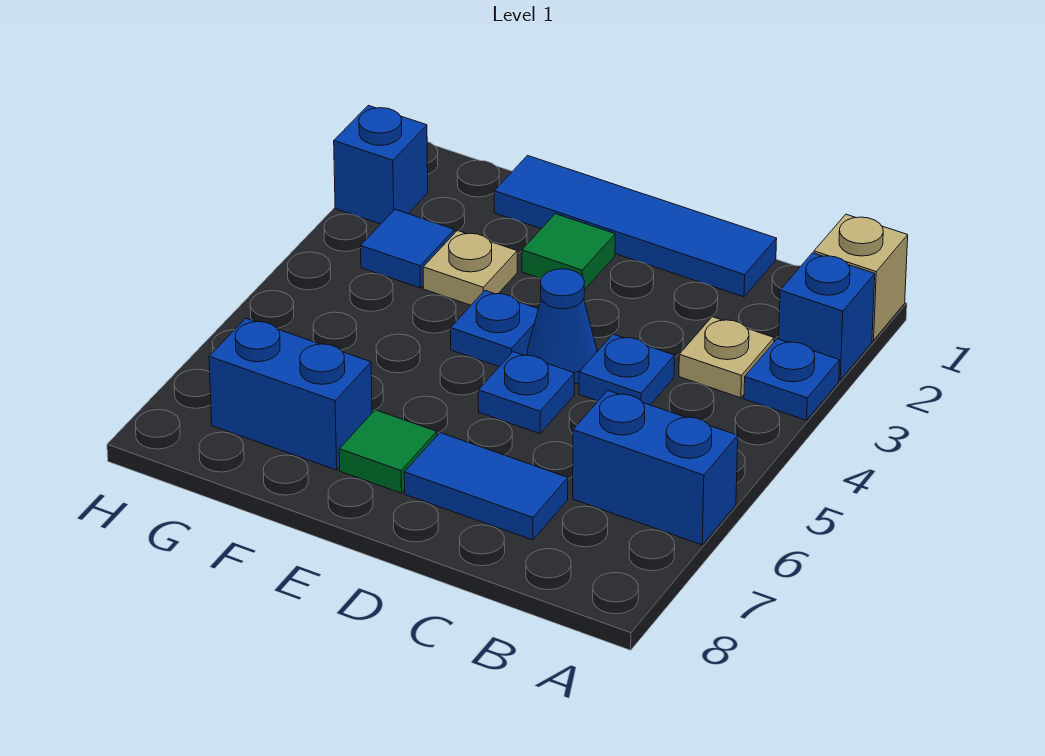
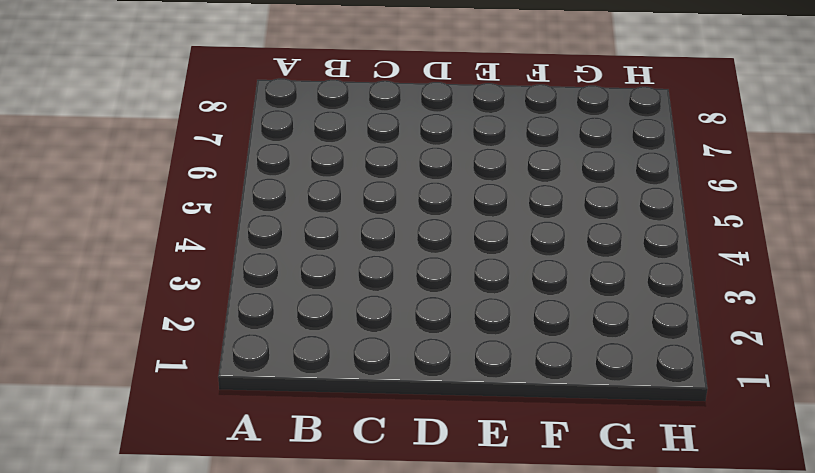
none -> tan brick A1 level 1
none -> blue brick A2 level 1
none -> blue plate A3 level 1

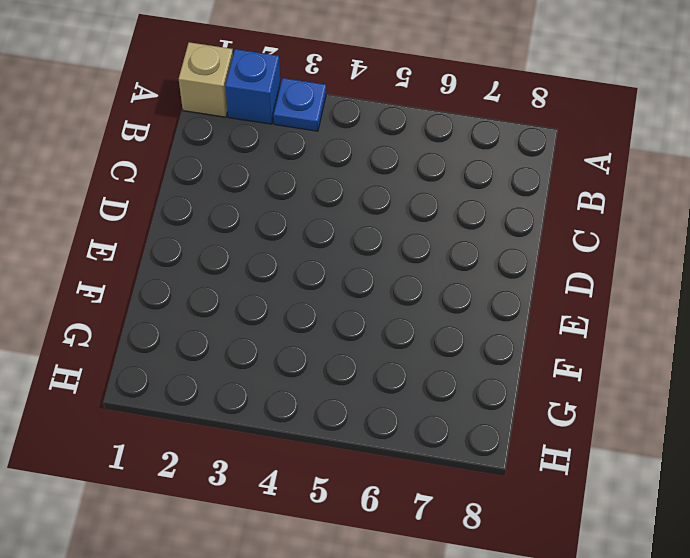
none -> blue brick A6:B6 level 1
none -> tan plate B3 level 1
none -> blue tile C1:F1 level 1

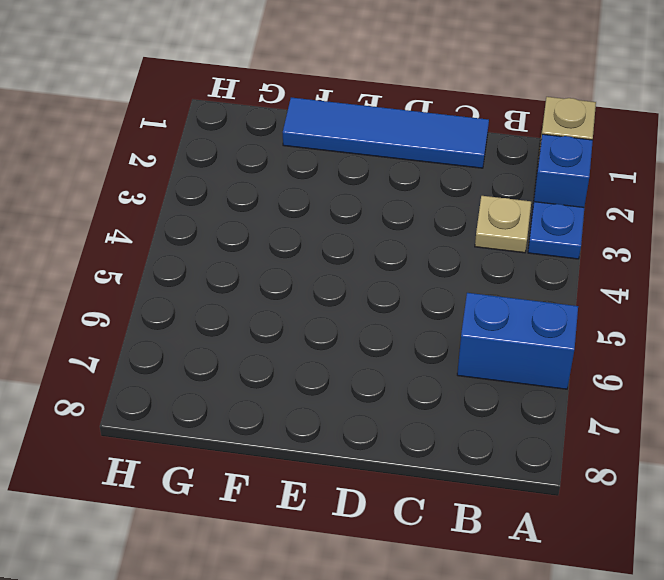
none -> blue plate C4 level 1
none -> blue tile C7:D7 level 1
none -> blue cone D4 level 1

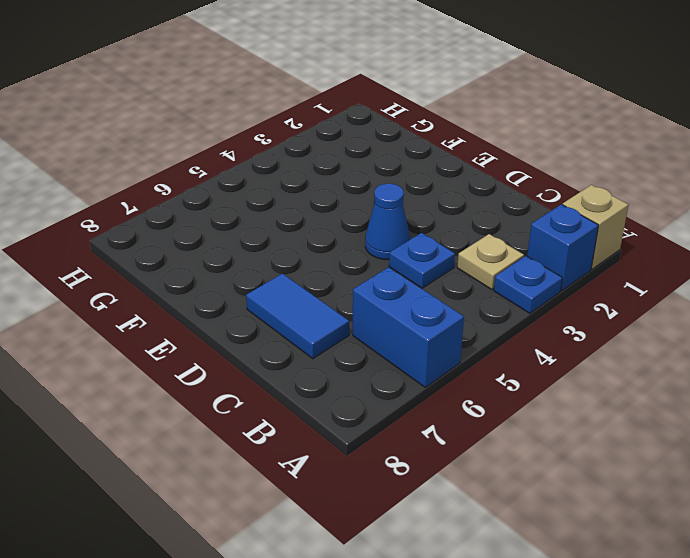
none -> blue tile C1:F1 level 1
none -> blue plate D5 level 1
none -> green tile E2 level 1

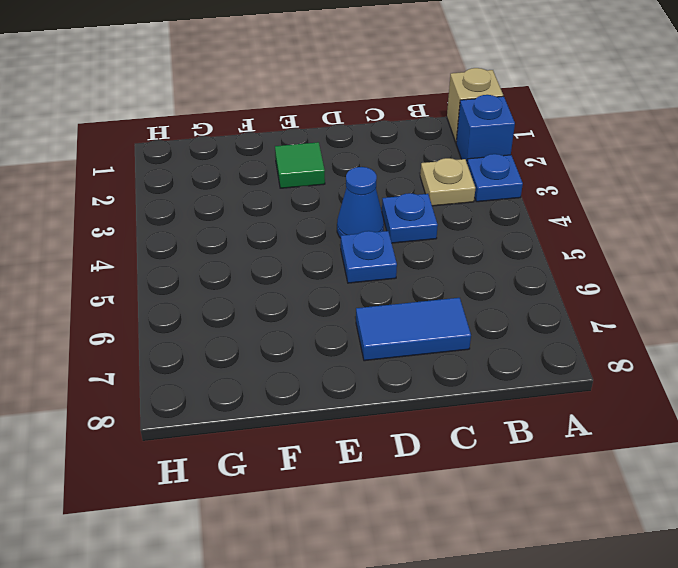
none -> blue brick A6:B6 level 1
none -> blue tile C1:F1 level 1
none -> blue plate E4 level 1

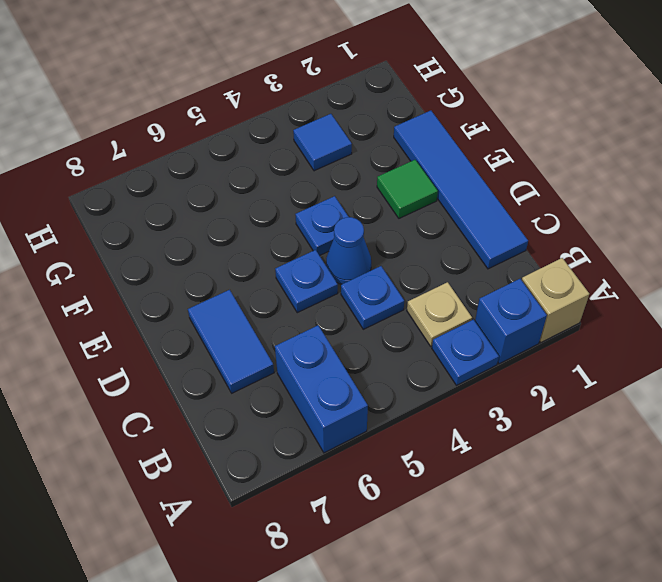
none -> green tile E7 level 1
none -> tan plate F3 level 1
none -> blue brick F7:G7 level 1

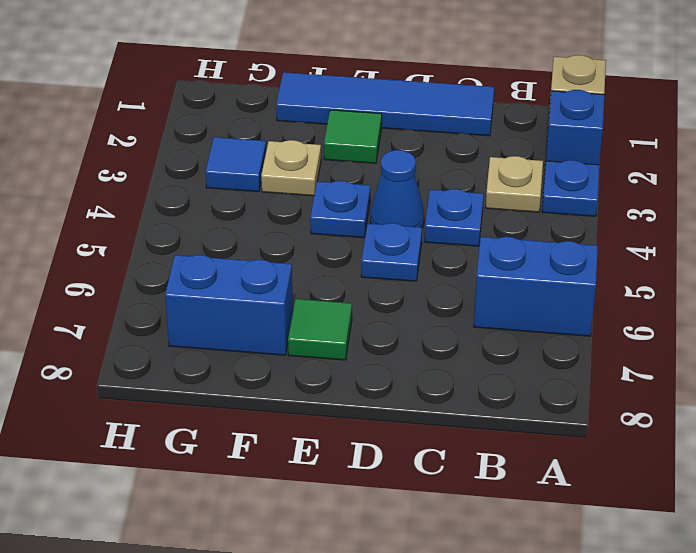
none -> blue tile C7:D7 level 1
none -> blue brick H2 level 1

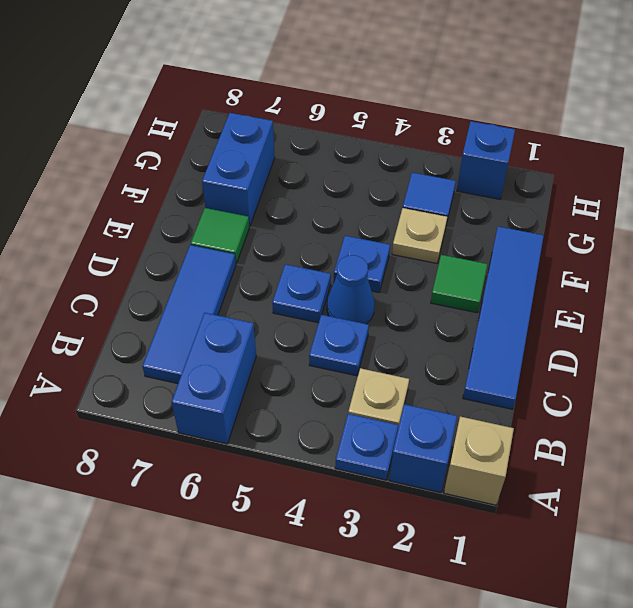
blue tile B7:D7 level 1 -> blue tile C7:D7 level 1

